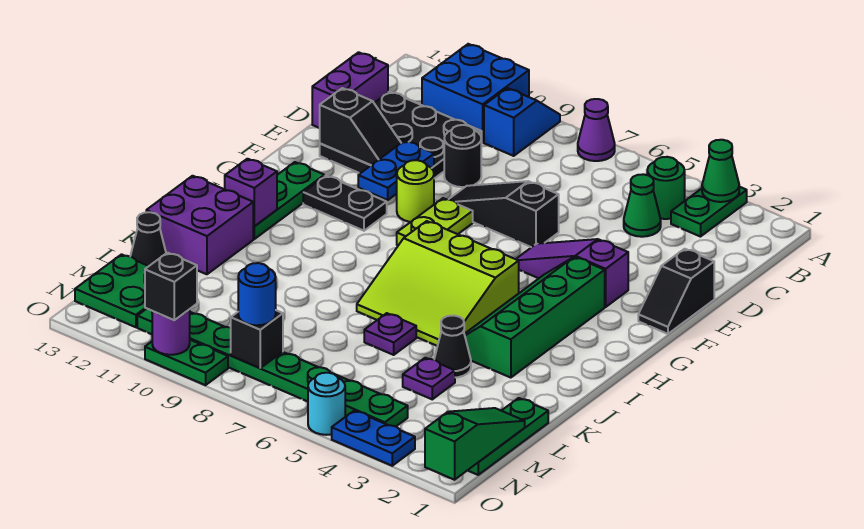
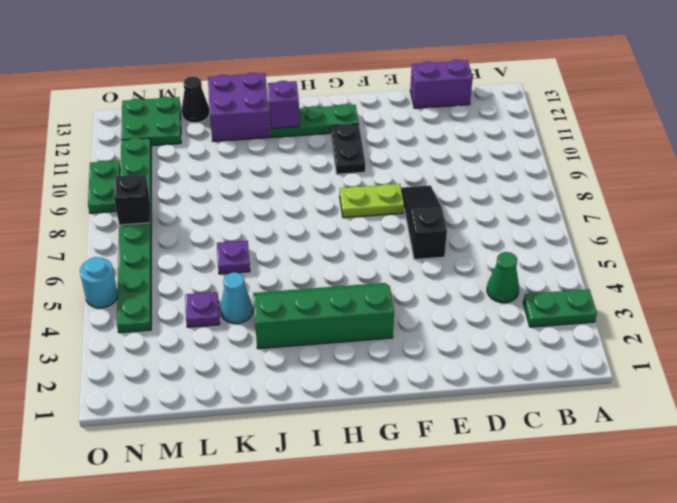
cyan cone K4 level 1 -> black cone K4 level 1
none -> purple cone A7 level 1
none -> blue slope A9:B9 level 1 top B
none -> blue brick A10:B11 level 1
none -> green round brick B4 level 1

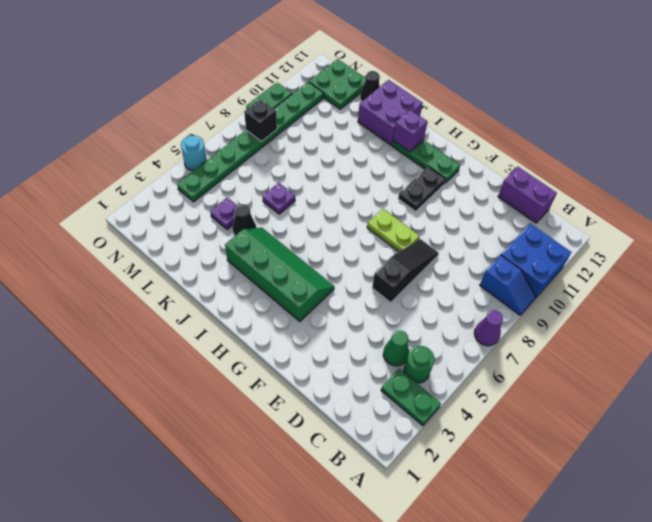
none -> black plate C10:E12 level 1
none -> black round brick D9 level 1
none -> black slope E1:F1 level 1 top E
none -> purple slope F3:F5 level 1 top 3

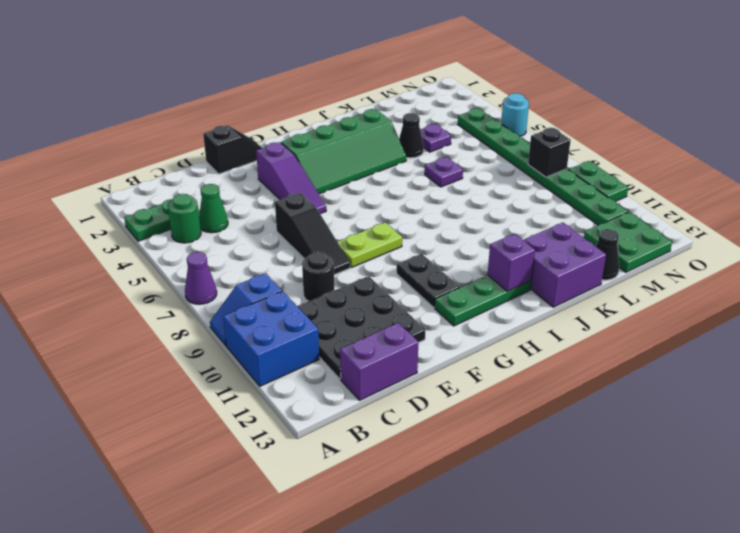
none -> lime round brick F9 level 1
none -> lime slope H5:J7 level 1 top H
none -> green plate L1:N1 level 1
none -> blue plate O3:O4 level 1

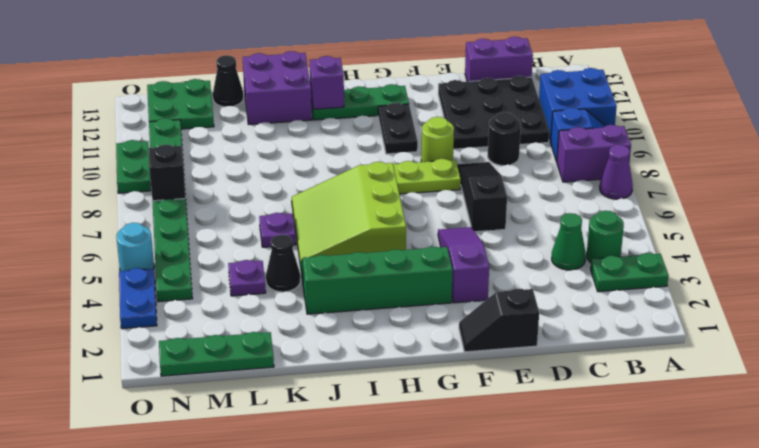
purple brick A8:B8 level 1 -> none
none -> green cone A3 level 2
none -> blue plate E10:F10 level 2
none -> black slope E11:E12 level 2 top 12
none -> green slope M1:O1 level 2 top O

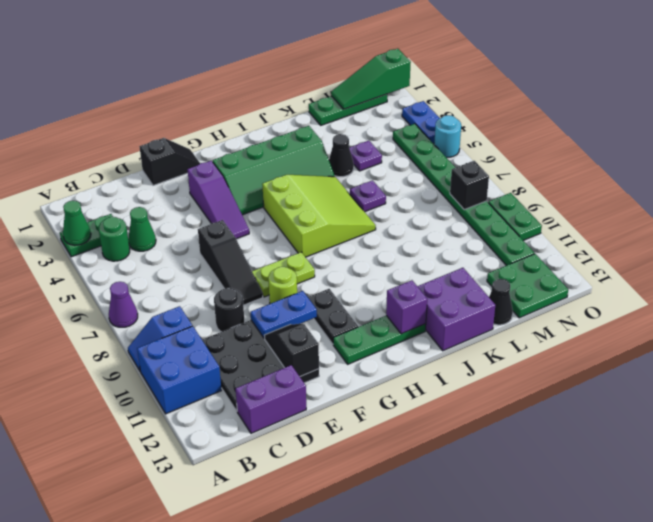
none -> purple round brick O10 level 2
none -> blue round brick N8 level 3
none -> black brick O10 level 3

